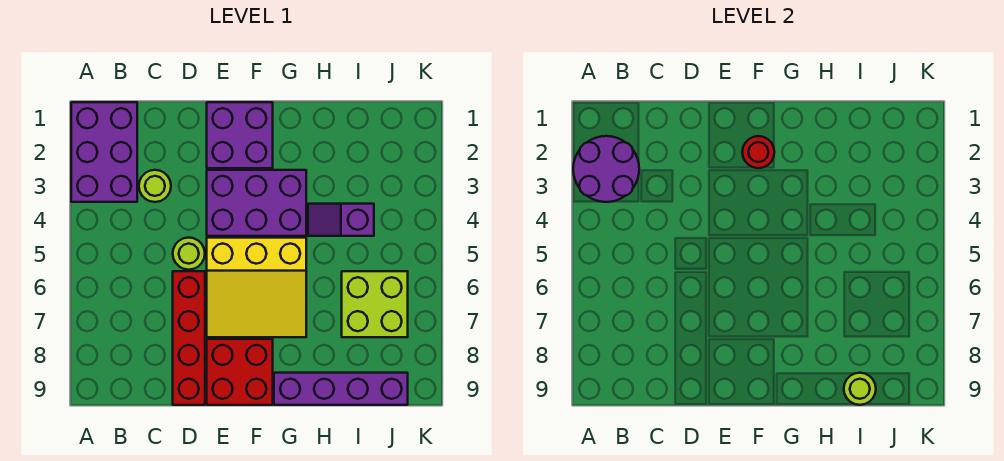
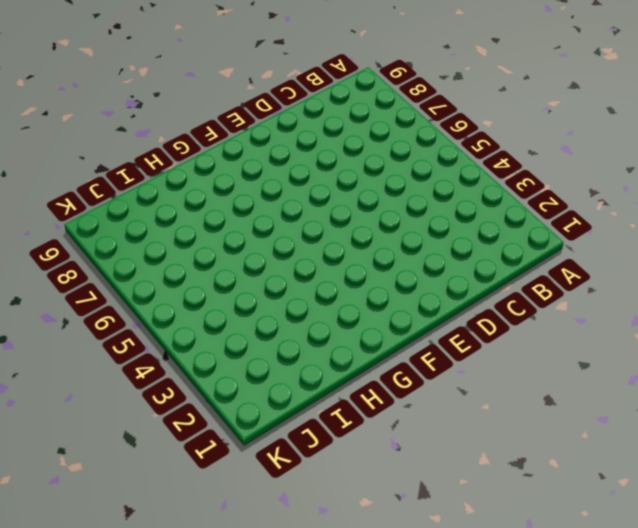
none -> purple brick A1:B3 level 1
none -> lime round brick C3 level 1
none -> lime round brick D5 level 1

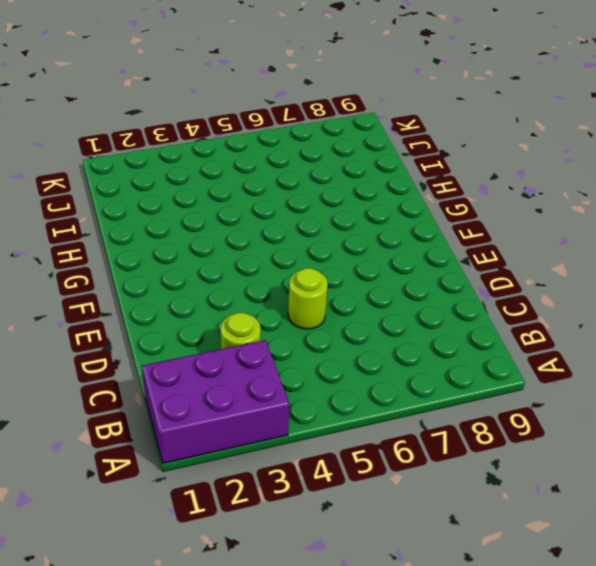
none -> red brick D6:D9 level 1
none -> purple brick E1:F2 level 1
none -> purple brick E3:G4 level 1

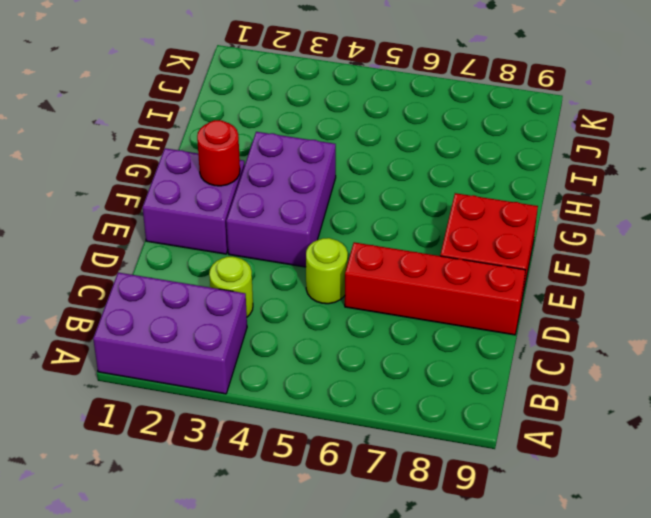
none -> yellow slope E5:G7 level 1 top 5
none -> purple brick G9:J9 level 1
none -> purple slope H4:I4 level 1 top I

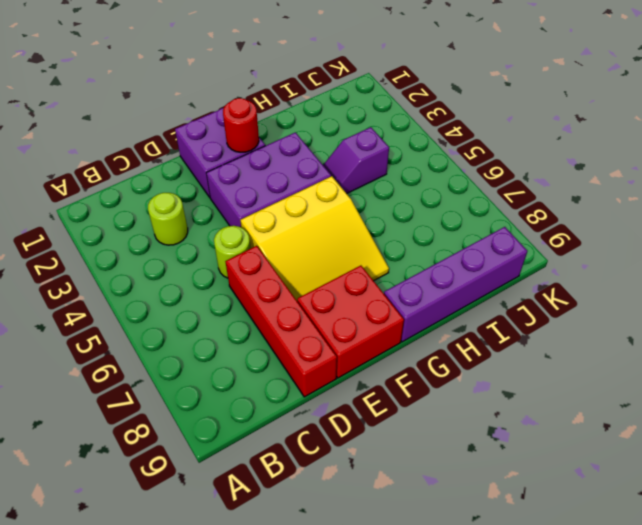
none -> purple brick A1:B3 level 1
none -> lime brick I6:J7 level 1
none -> purple round brick A2:B3 level 2

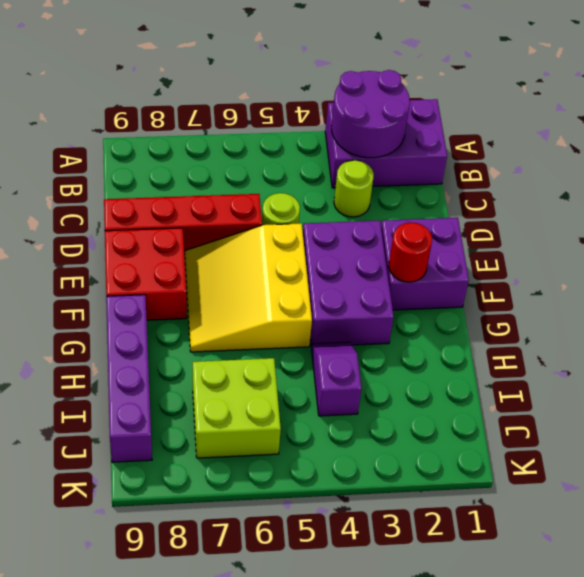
none -> lime round brick I9 level 2

